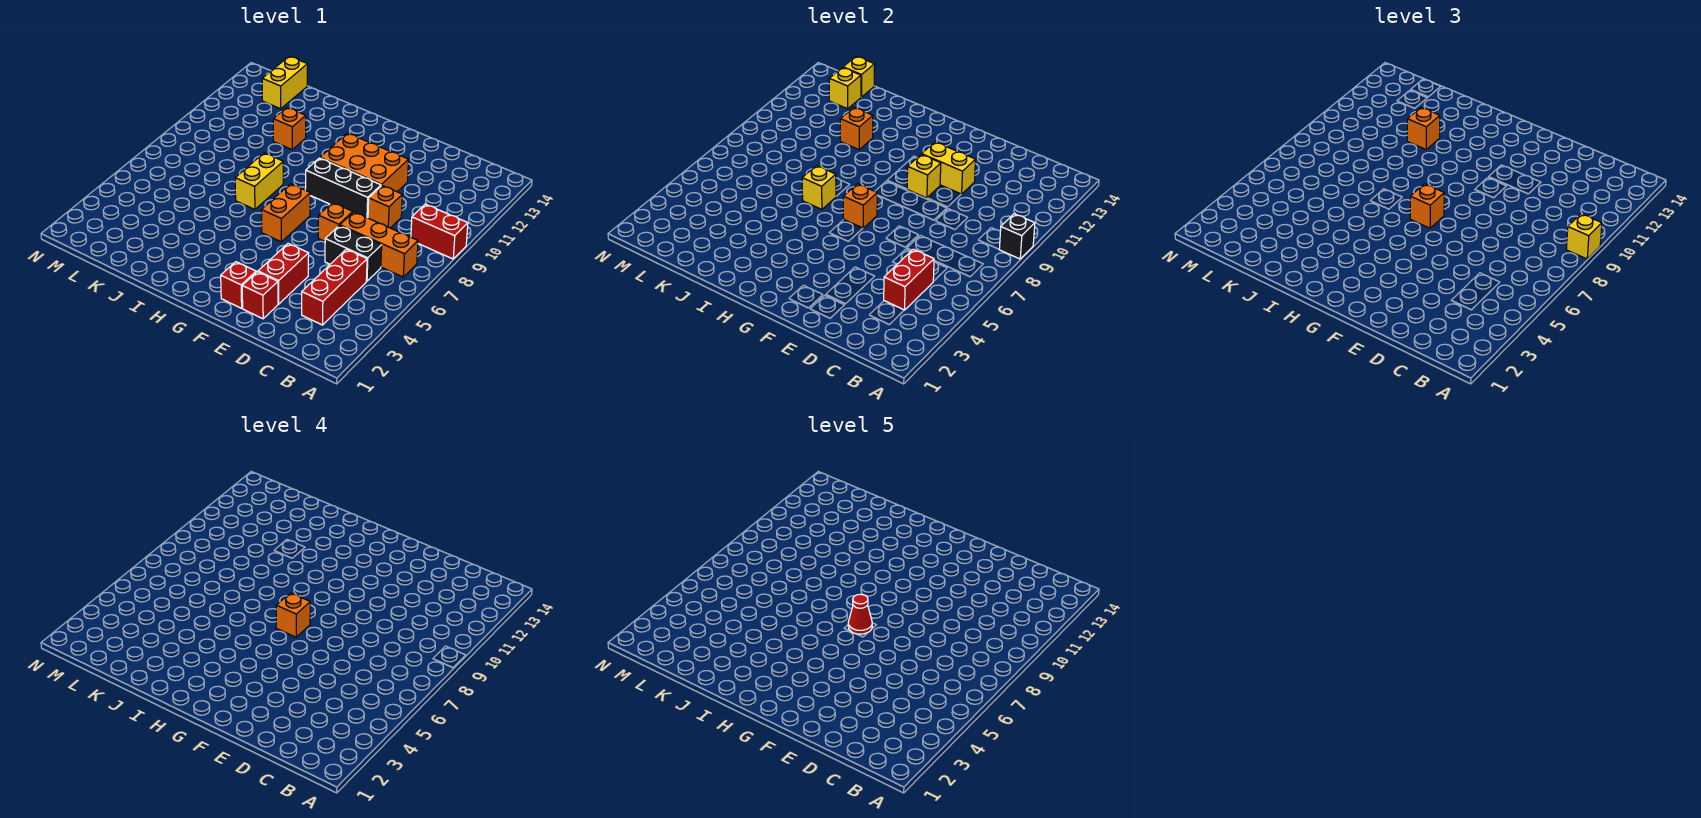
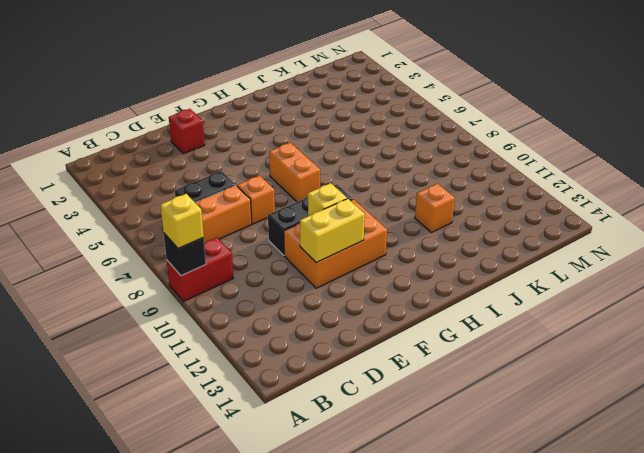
none -> red brick C3:C5 level 1
none -> orange brick D9 level 1
none -> red brick E3:E4 level 1

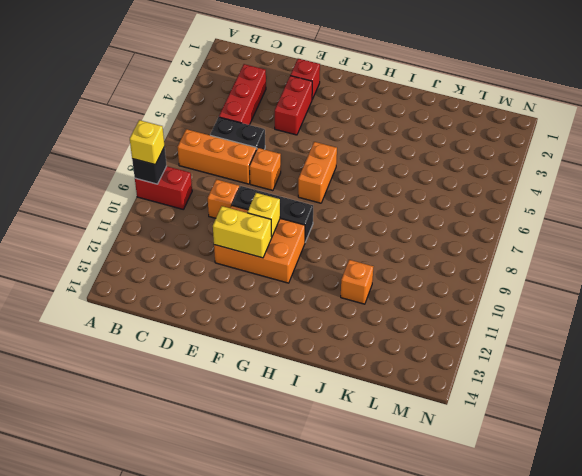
none -> red brick F2 level 1
none -> yellow brick I7:I8 level 1
none -> yellow brick L13:L14 level 1

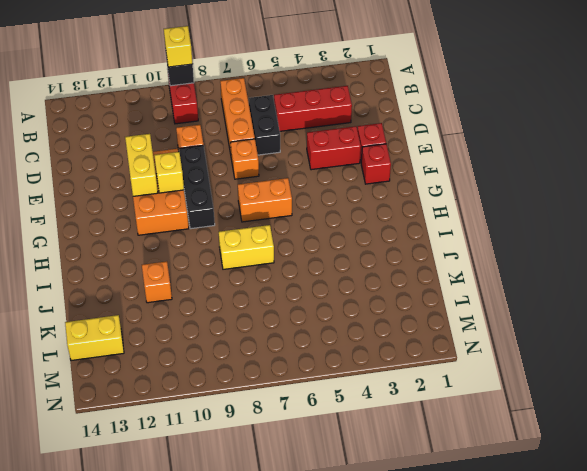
none -> red brick C4:C5 level 2
none -> orange brick G7 level 2
none -> yellow brick I7 level 2

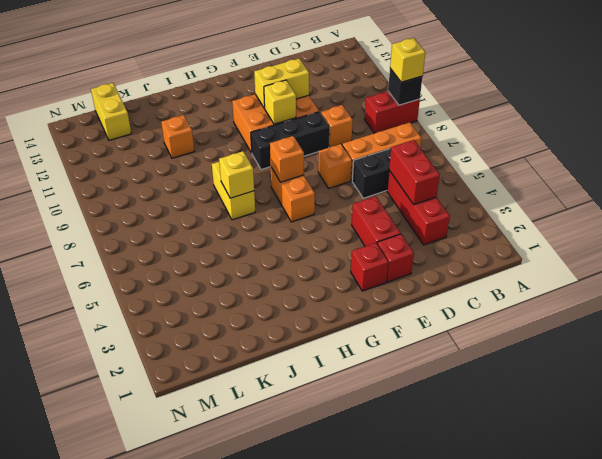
none -> orange brick J11 level 2
none -> yellow brick L13 level 2
none -> yellow brick L14 level 2

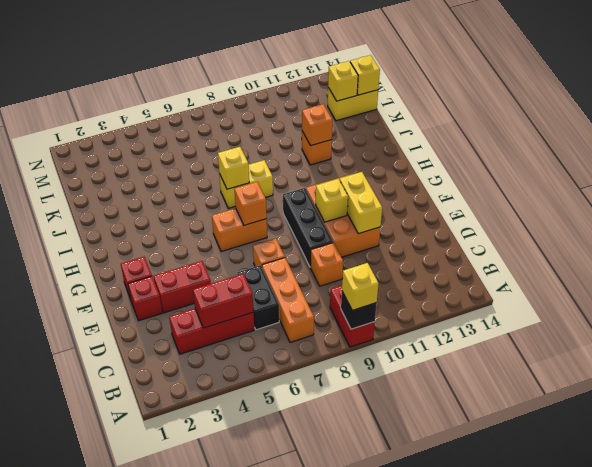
none -> orange brick G7 level 3
none -> orange brick J11 level 3
none -> orange brick G7 level 4

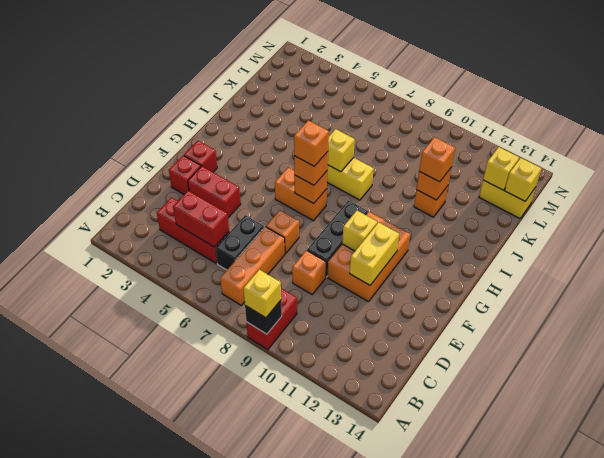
none -> red cone G7 level 5

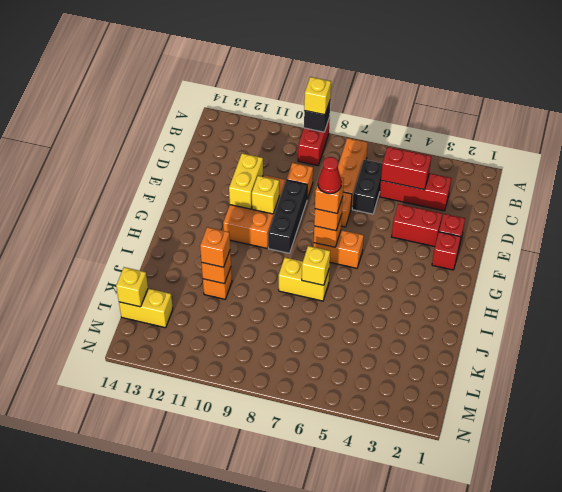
none -> yellow brick L13 level 2

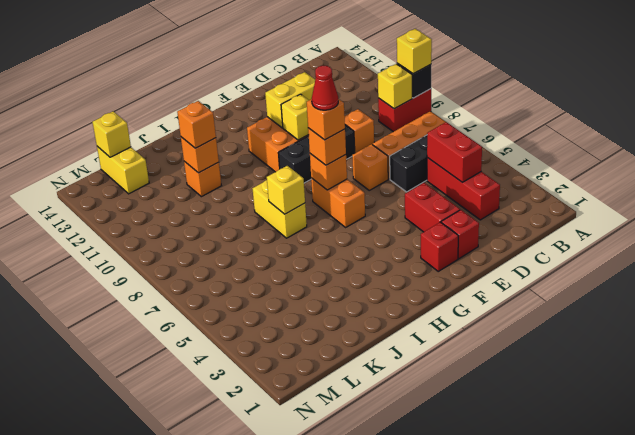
yellow brick B9 level 2 -> yellow brick L13 level 2

